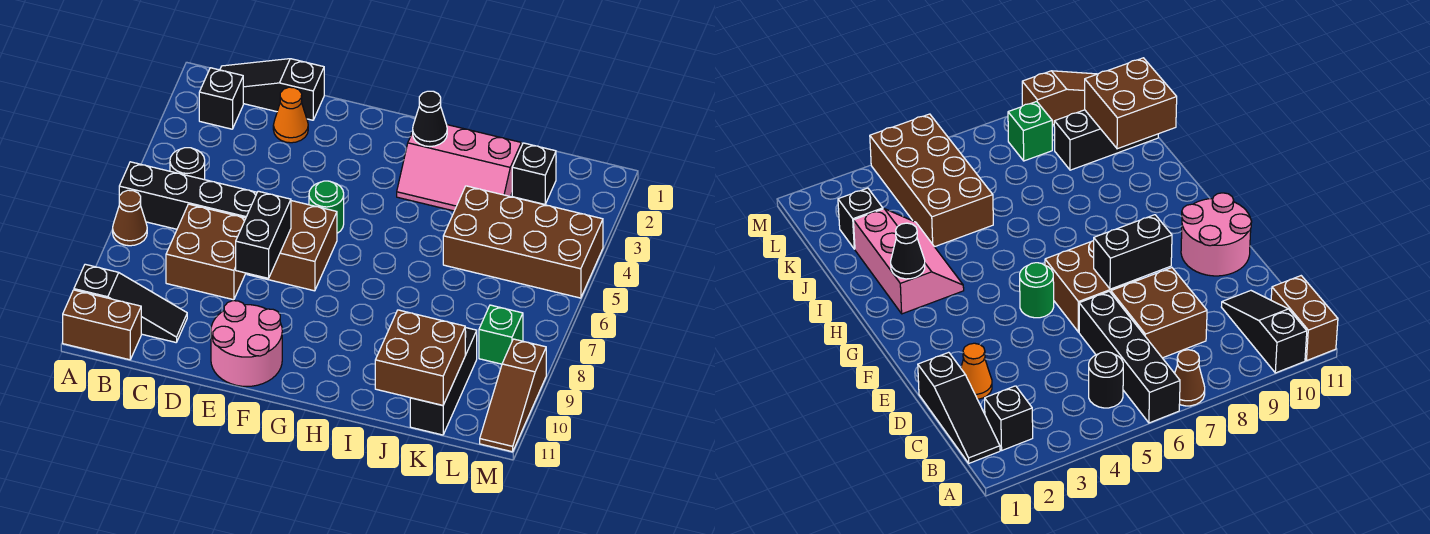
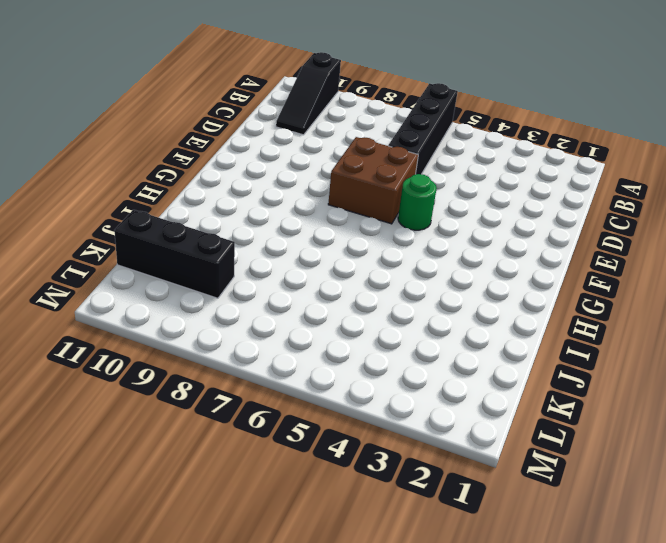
none -> brown cone A7 level 1
none -> brown brick A11:B11 level 1
none -> black slope B1:D1 level 1 top D

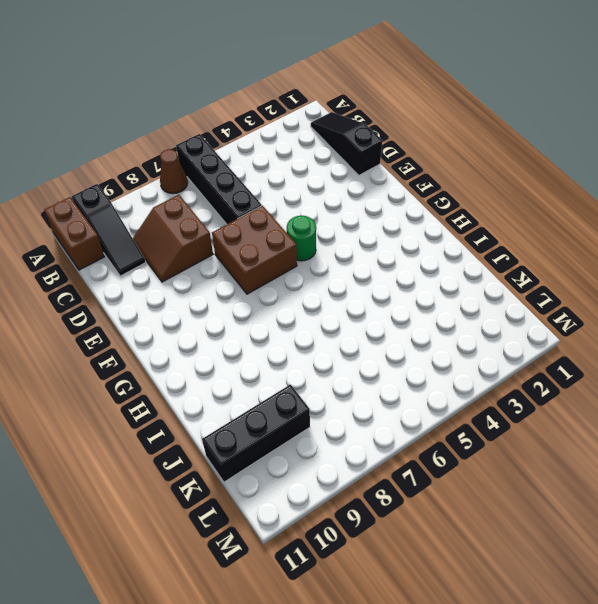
brown slope C8:D9 level 1 top 8 -> brown brick C7:D8 level 1
none -> black brick B2 level 1
none -> black round brick B5 level 1
none -> orange cone D2 level 1

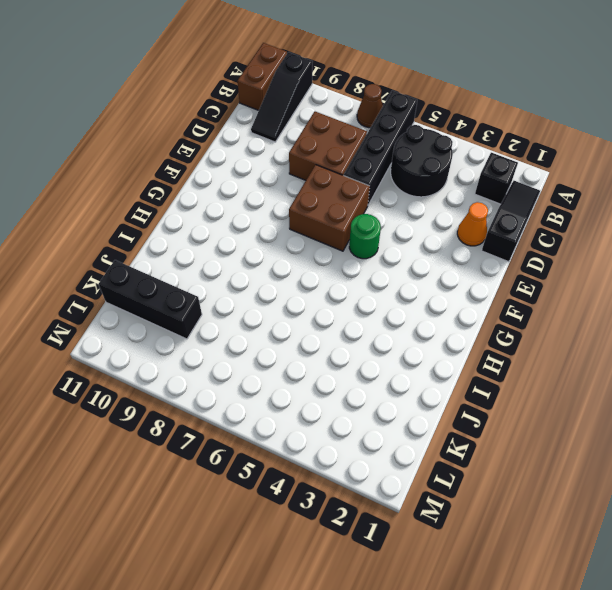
black round brick B4:C5 level 1 -> black round brick B5 level 1
none -> pink round brick E10:F11 level 1
none -> pink slope H2:J3 level 1 top 2
none -> brown brick J4:M5 level 1

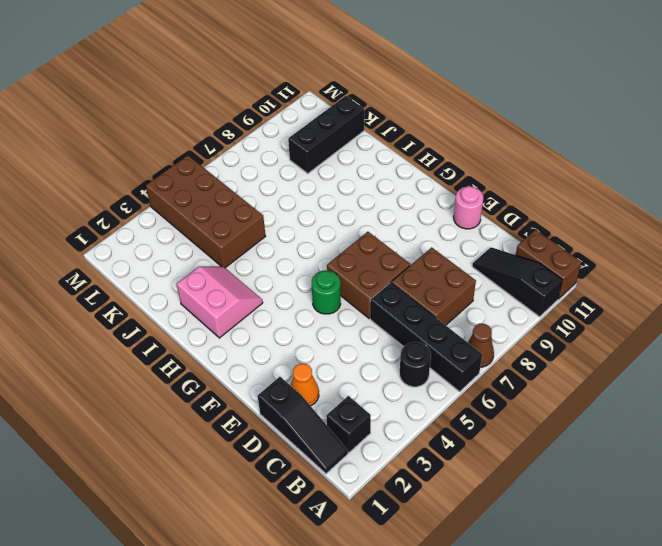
pink round brick E11 level 1 -> pink round brick E10:F11 level 1
pink slope H2:I3 level 1 top 2 -> pink slope H2:J3 level 1 top 2
none -> black brick K2 level 1
none -> green brick L8 level 1
none -> brown slope M9:M11 level 1 top 9

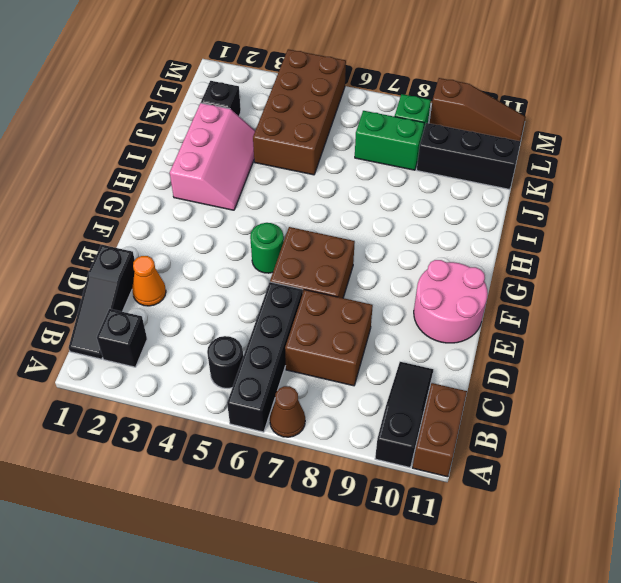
green brick K7:K8 level 1 -> none
none -> black brick E7:E8 level 2
none -> black cone H2 level 2
none -> brown brick J10:K11 level 2

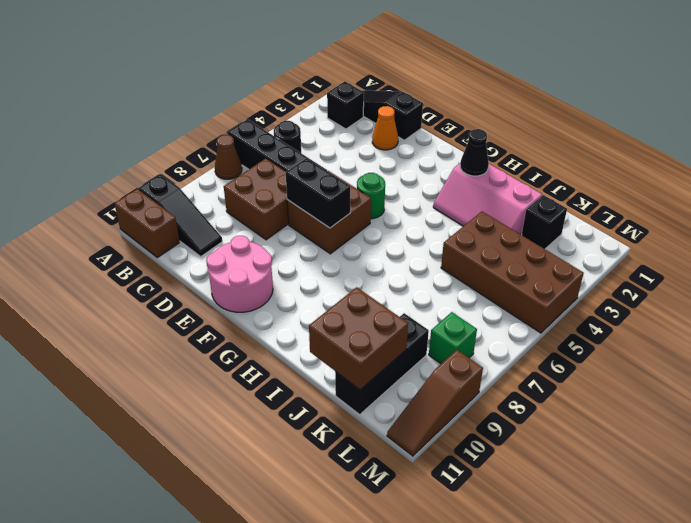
black brick E7:F7 level 2 -> black brick E7:E8 level 2

